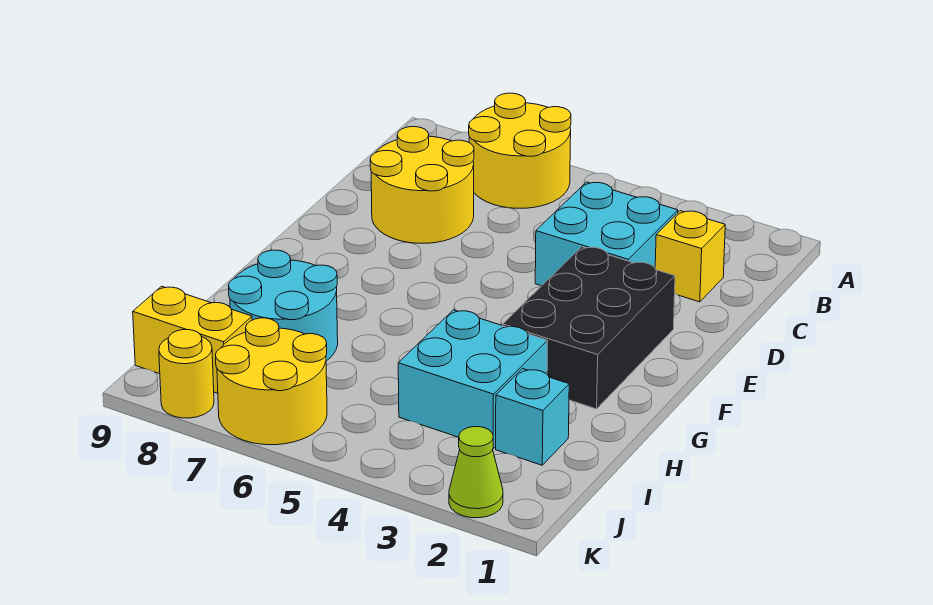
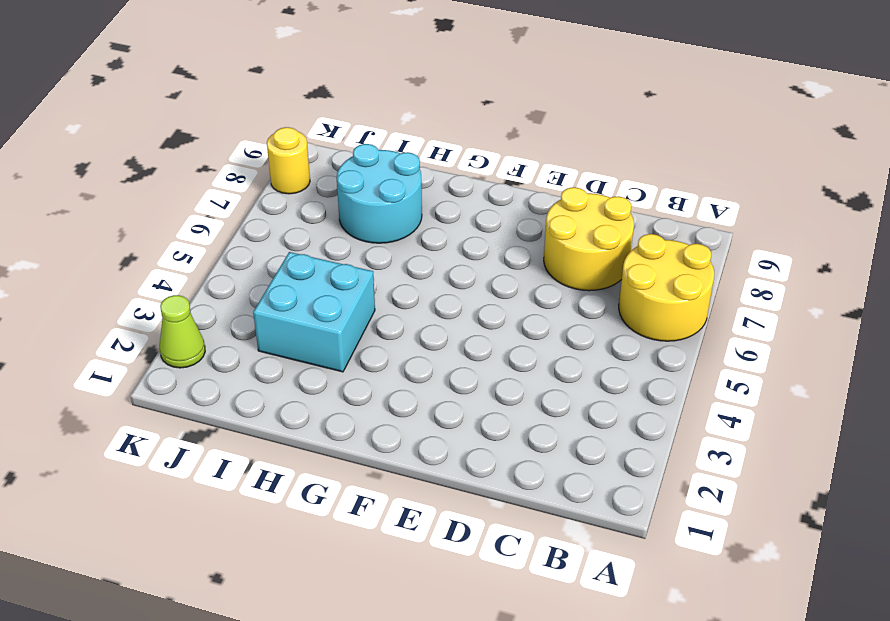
none -> yellow brick C2 level 1
none -> cyan brick C3:D4 level 1
none -> black brick E2:G3 level 1

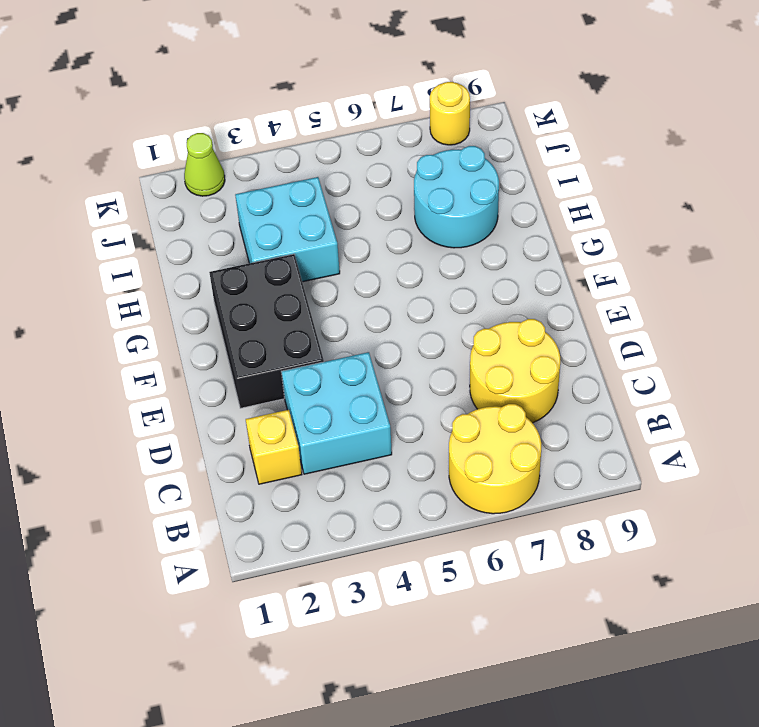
none -> cyan brick I2 level 1
none -> yellow round brick J6:K7 level 1
none -> yellow brick J8:J9 level 1

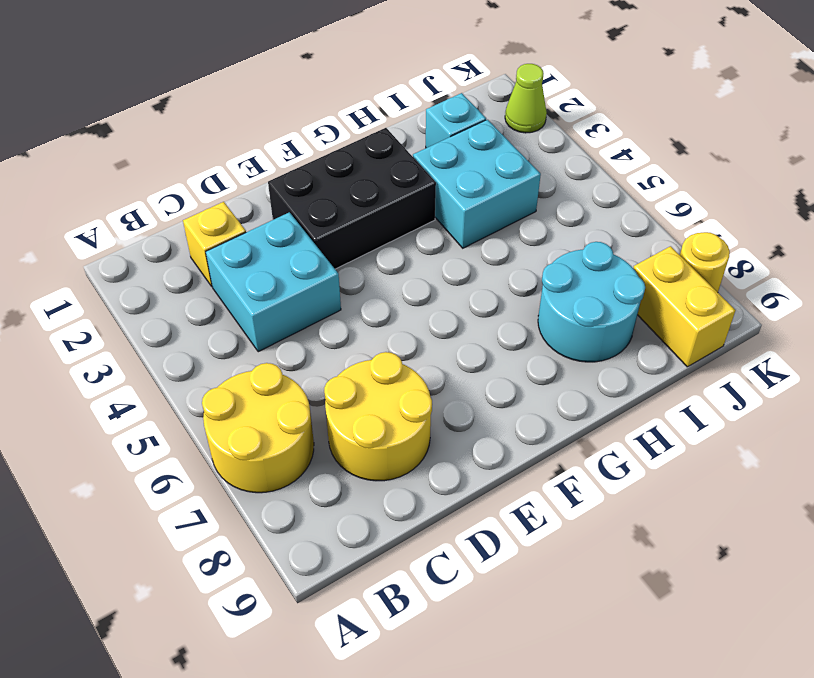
none -> yellow round brick J6:K7 level 1

